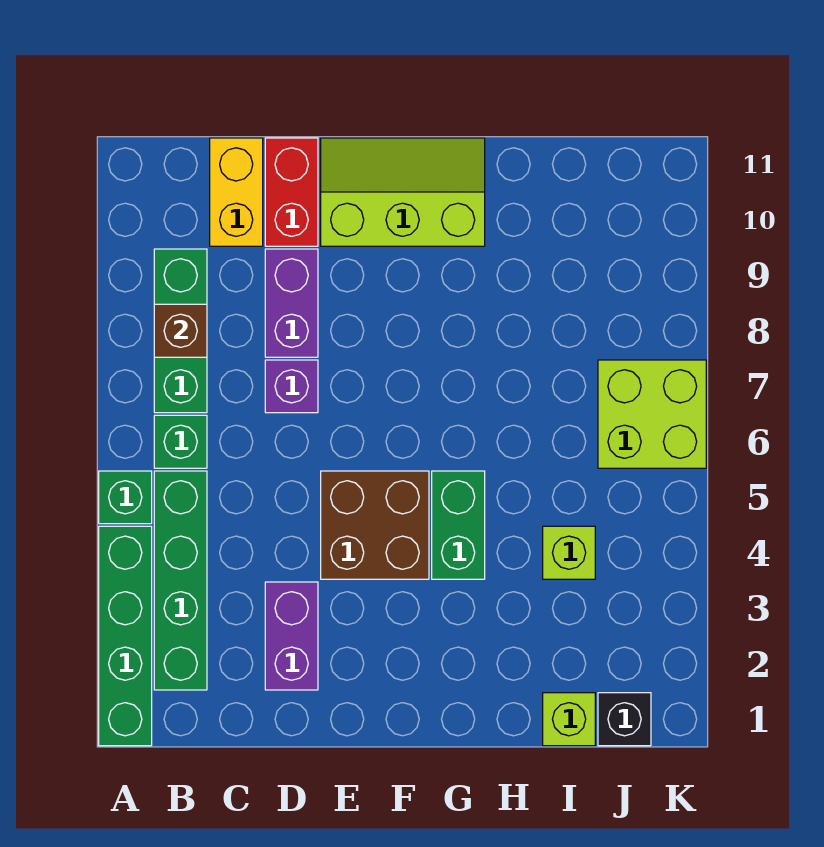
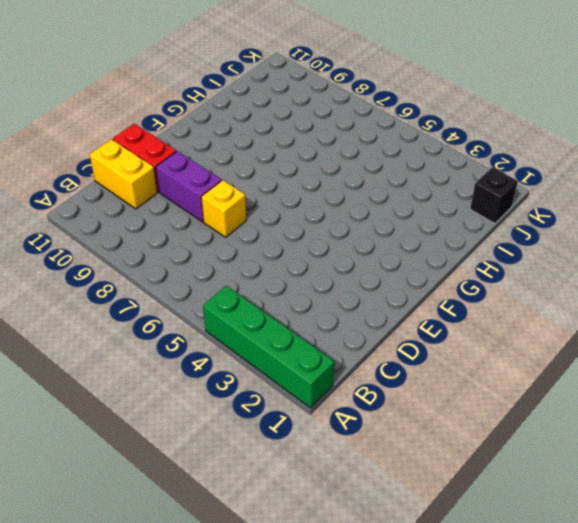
yellow brick D7 level 1 -> purple brick D7 level 1
none -> green brick A5 level 1
none -> green brick B2:B5 level 1
none -> green brick B6 level 1

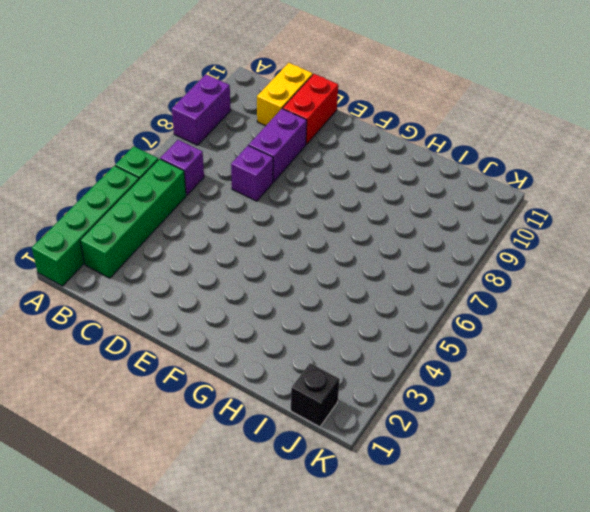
purple brick A8:A9 level 1 -> purple brick D2:D3 level 1
purple brick B6 level 1 -> green brick B6 level 1
none -> green brick B7:B9 level 1
none -> brown brick E4:F5 level 1
none -> lime slope E10:G11 level 1 top 10

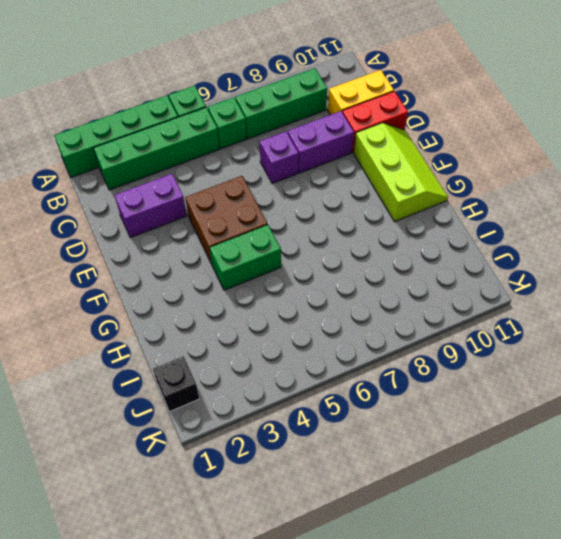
none -> lime brick I1 level 1
none -> lime brick I4 level 1
none -> lime brick J6:K7 level 1

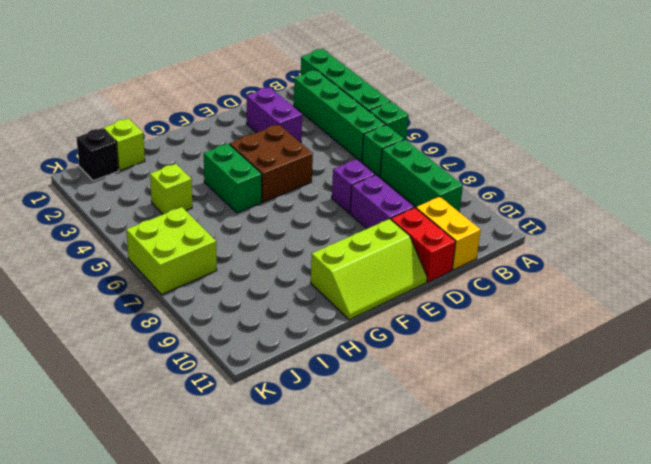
none -> brown brick B8 level 2

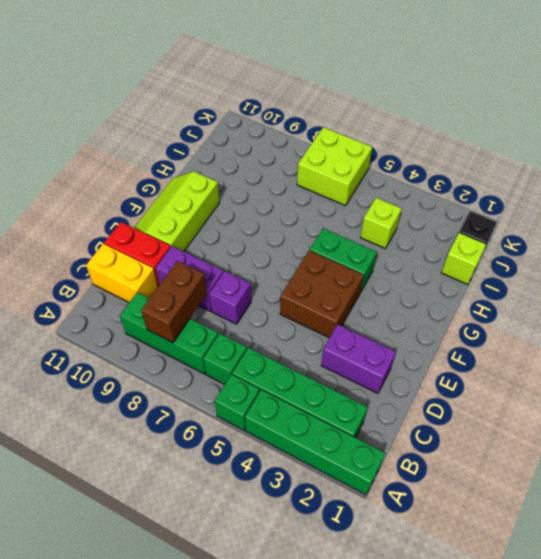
brown brick B8:C8 level 2 -> brown brick B8 level 2

